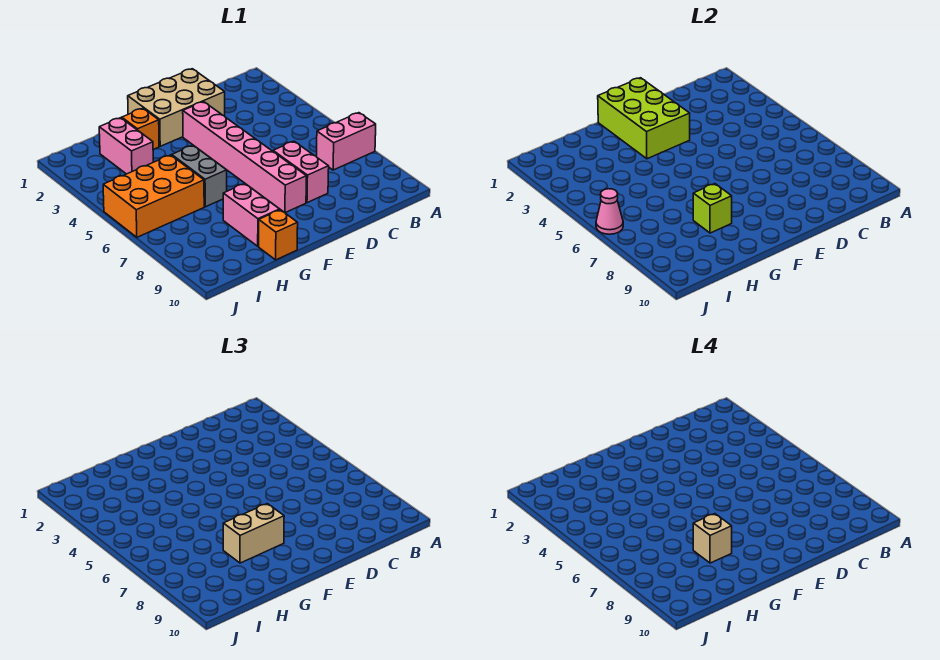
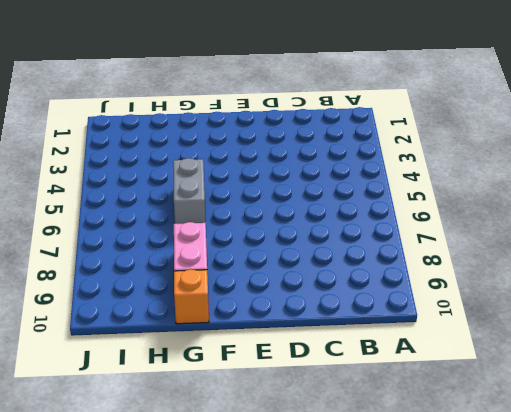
none -> pink brick A7:B7 level 1
none -> tan brick D1:F2 level 1
none -> pink brick D7:D8 level 1

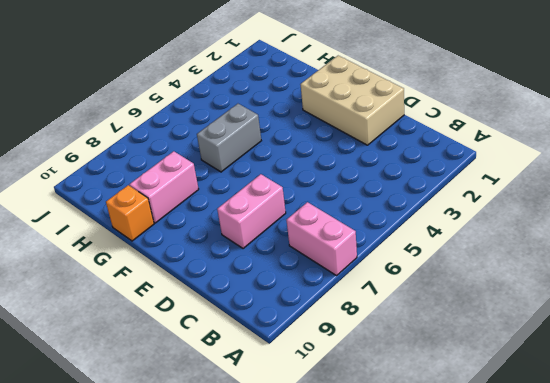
none -> pink brick E3:E8 level 1
none -> orange brick G2 level 1
none -> pink brick H2:H3 level 1

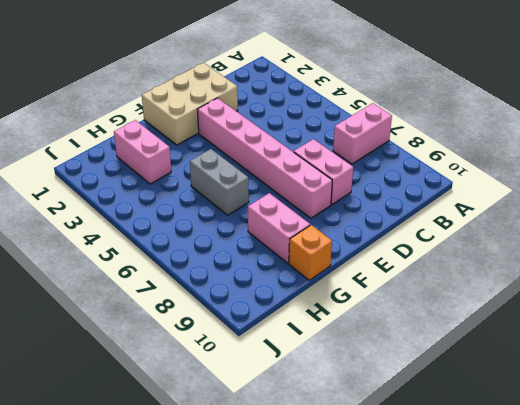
none -> orange brick G2 level 1
none -> orange brick H5:J6 level 1
none -> lime brick E1:F3 level 2

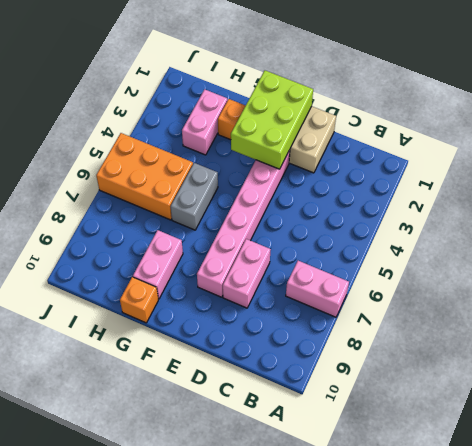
none -> lime brick G8 level 2
none -> pink cone J6 level 2
none -> tan brick F8:G8 level 3

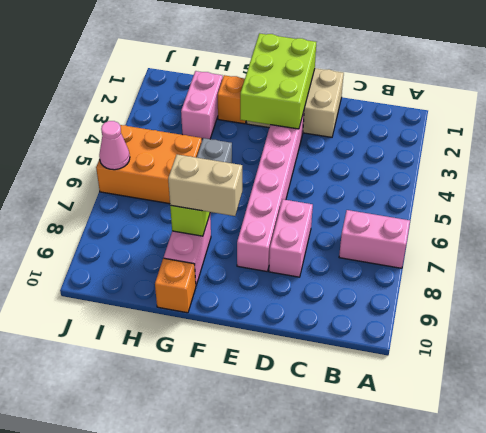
none -> tan brick G8 level 4

